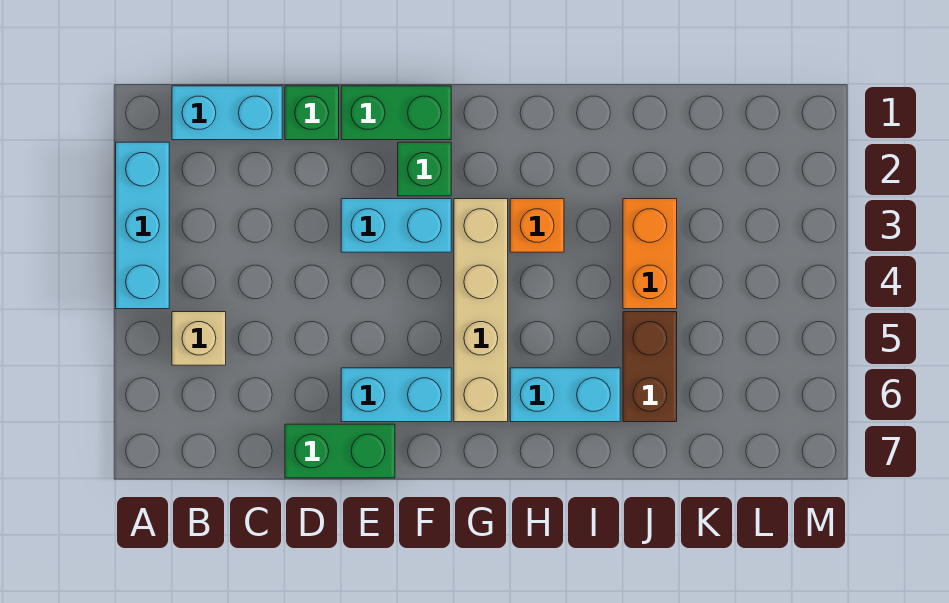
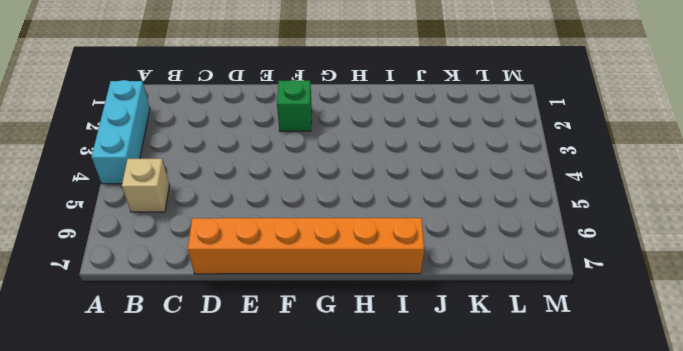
orange brick D7:I7 level 1 -> green brick D7:E7 level 1
none -> cyan brick B1:C1 level 1
none -> green brick D1 level 1
none -> green brick E1:F1 level 1

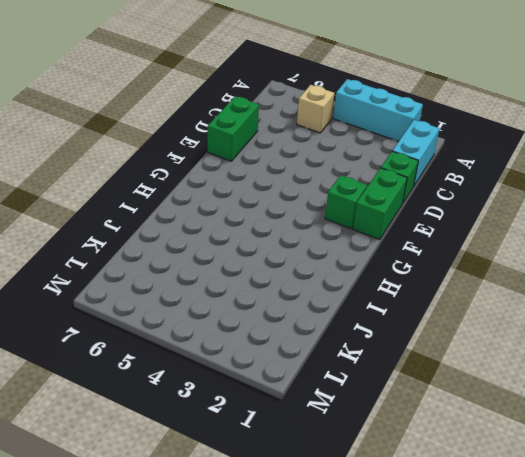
none -> cyan brick E3:F3 level 1
none -> cyan brick E6:F6 level 1
none -> tan brick G3:G6 level 1

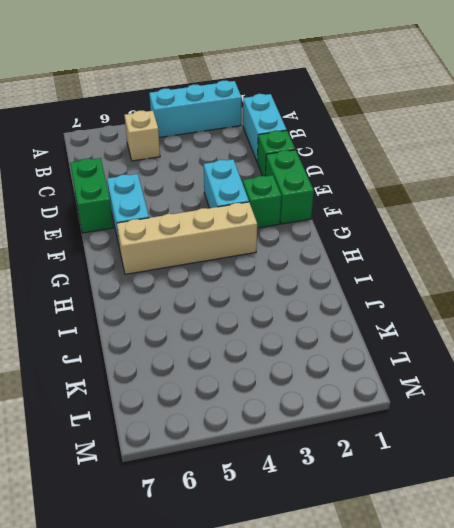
none -> orange brick H3 level 1
none -> cyan brick H6:I6 level 1
none -> orange brick J3:J4 level 1

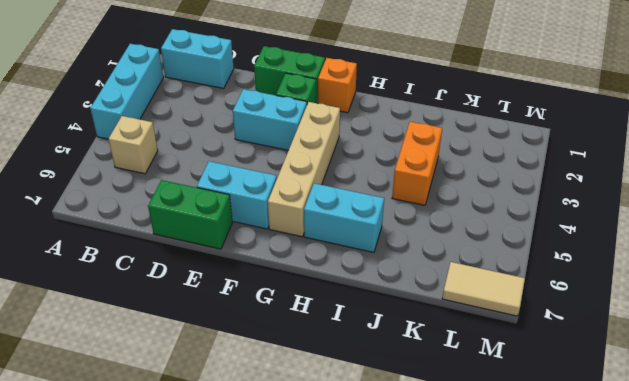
orange brick G1 level 1 -> orange brick H3 level 1
tan tile L7:M7 level 1 -> none
none -> green brick D1 level 1
none -> brown brick J5:J6 level 1

